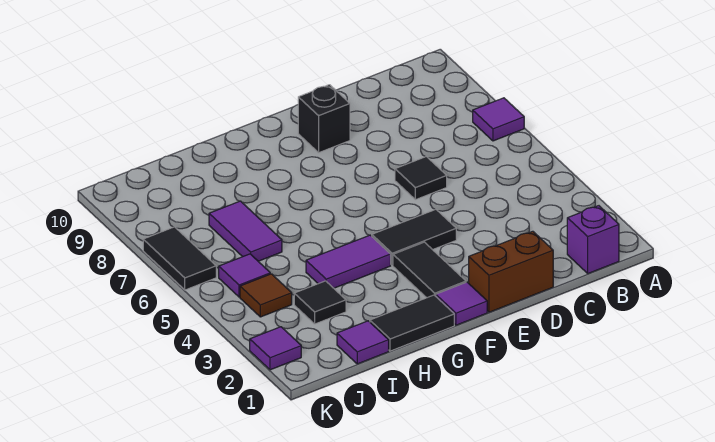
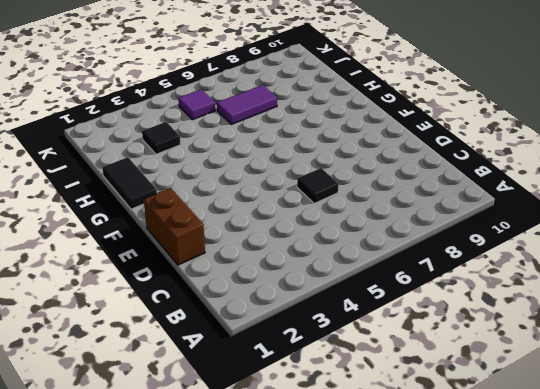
none -> purple tile A7 level 1
none -> purple brick B1 level 1
none -> black tile E4:F4 level 1

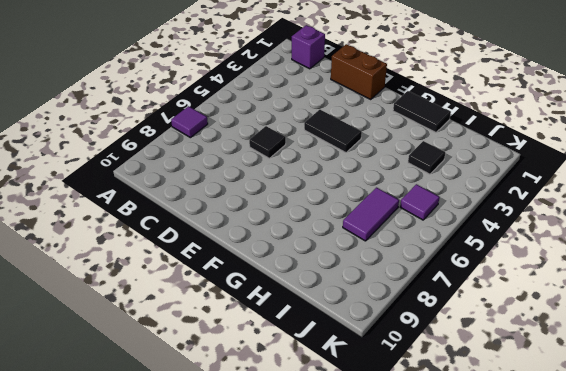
none -> black brick E9 level 1
none -> purple tile F1 level 1
none -> black tile F2:F3 level 1

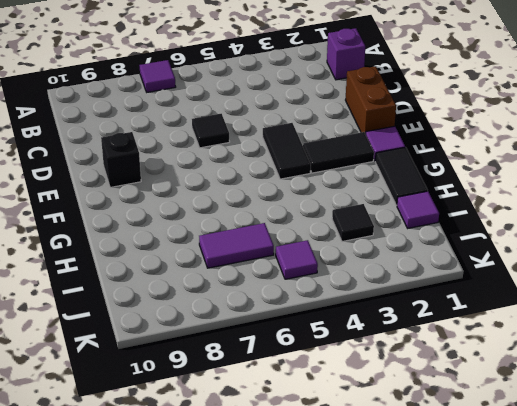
none -> purple tile G4:H4 level 1
none -> brown tile J4 level 1
none -> purple tile K2 level 1

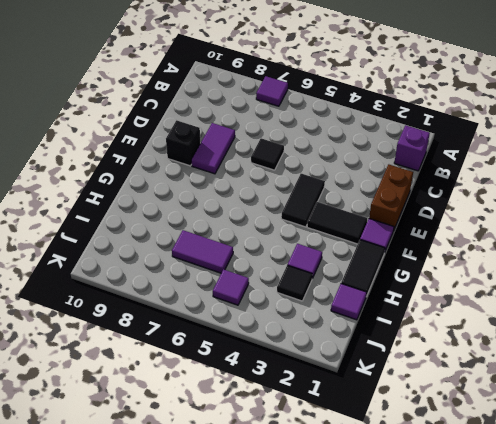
purple tile D8:E8 level 1 -> purple tile G4:H4 level 1
purple tile H3 level 1 -> purple tile K2 level 1
none -> brown tile J4 level 1
none -> black tile K6:K7 level 1

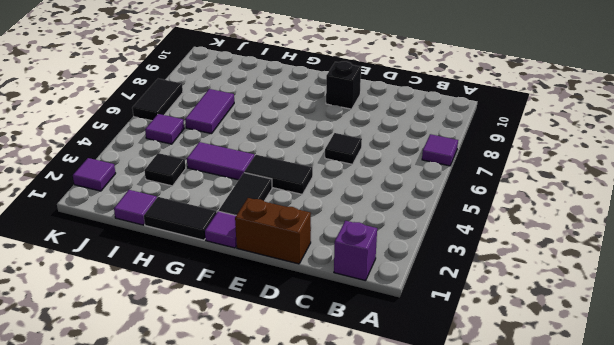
none -> brown tile J4 level 1

